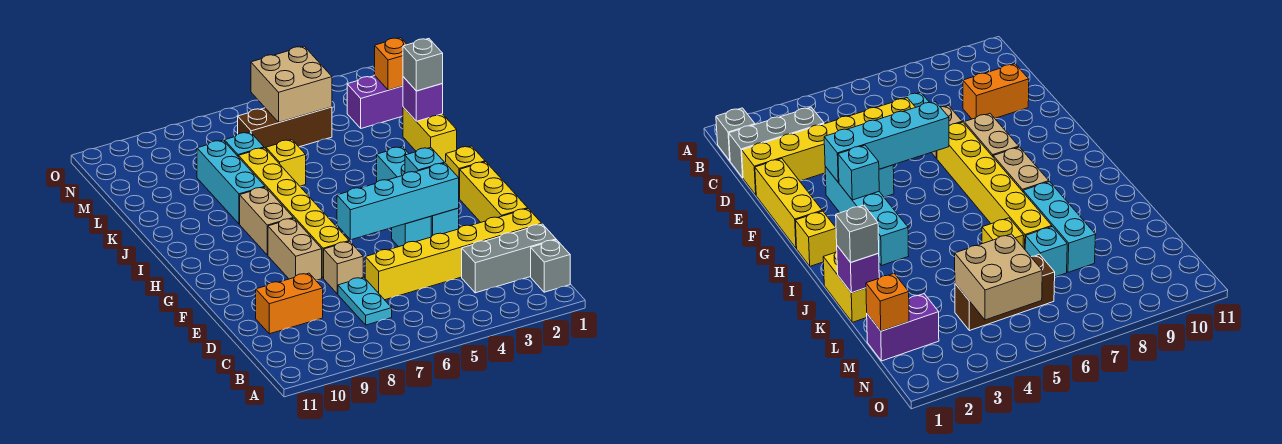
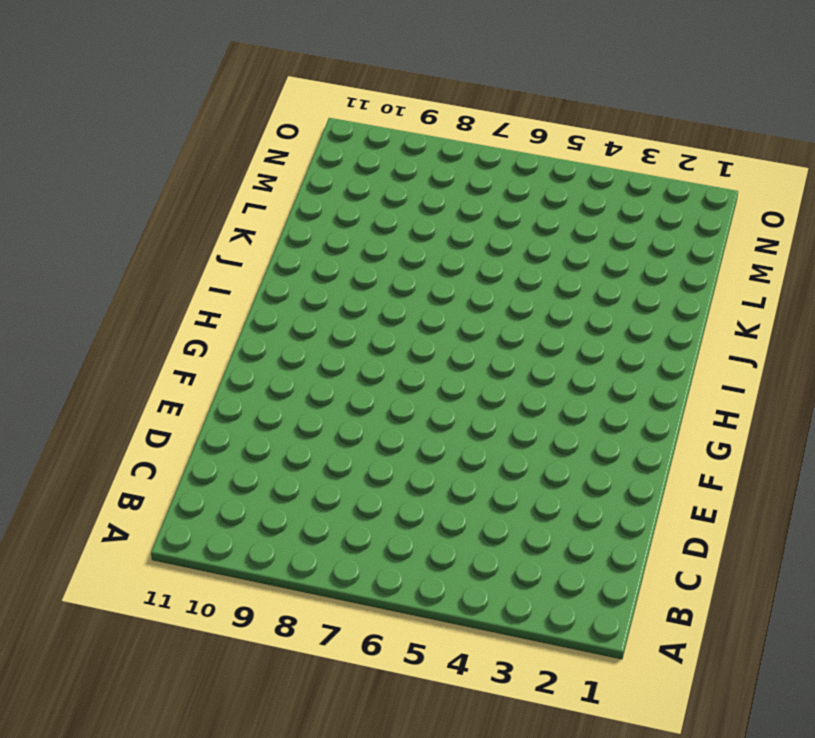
none -> grey brick B1 level 1
none -> grey brick C1:C3 level 1
none -> cyan plate C7:D7 level 1

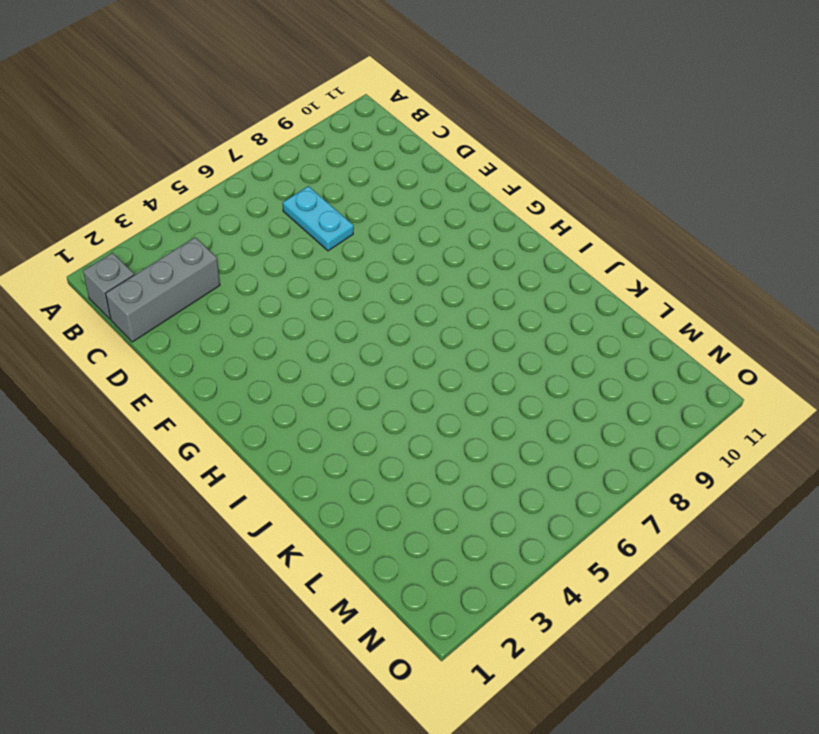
none -> yellow brick D1:D6 level 1
none -> orange brick D9:D10 level 1
none -> yellow brick E1:G1 level 1

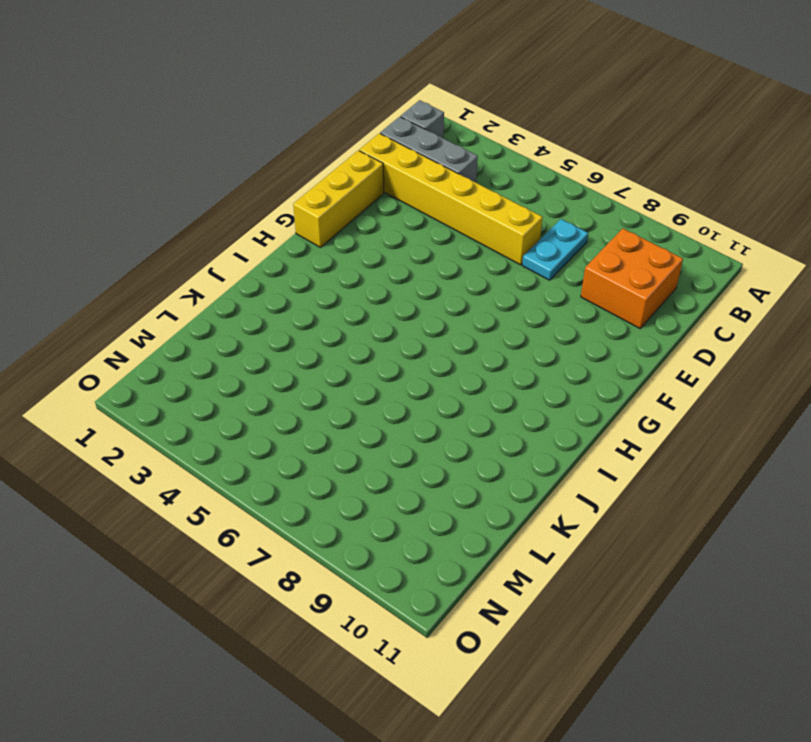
orange brick C9:D10 level 1 -> orange brick D9:D10 level 1
none -> tan brick E7 level 1
none -> cyan brick F3:I3 level 1
none -> cyan brick F4 level 1

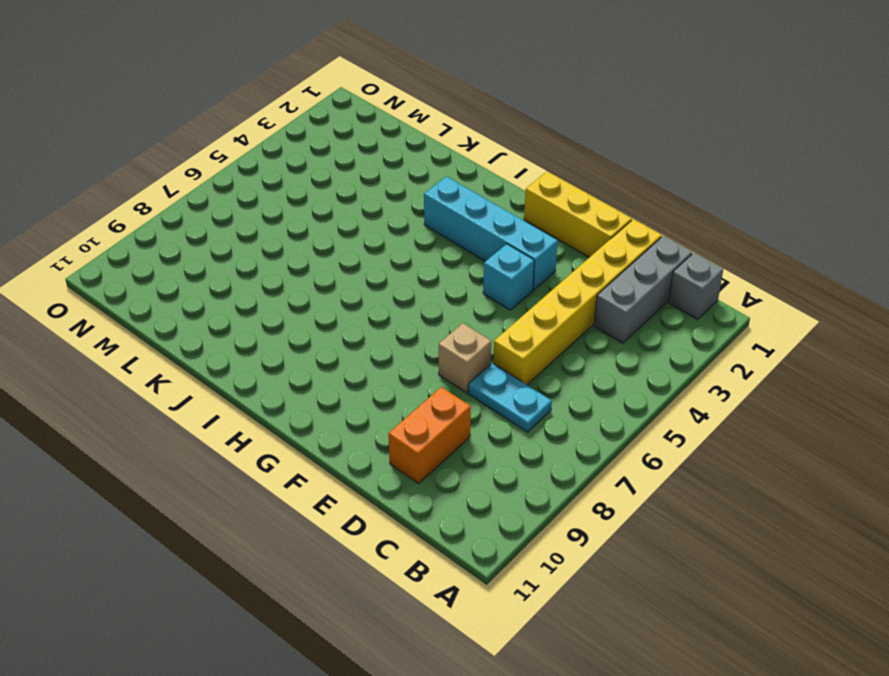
none -> yellow brick F7:K7 level 1
none -> tan brick F8:G8 level 1
none -> yellow brick H1 level 1

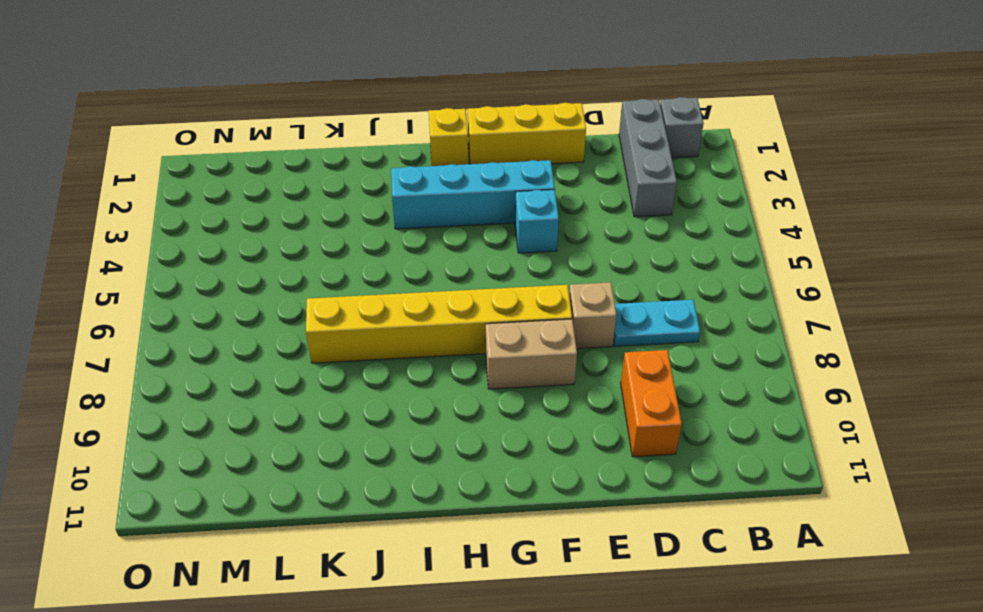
none -> yellow brick D1:D6 level 1
none -> tan brick H8:I8 level 1
none -> yellow brick J1:K1 level 1

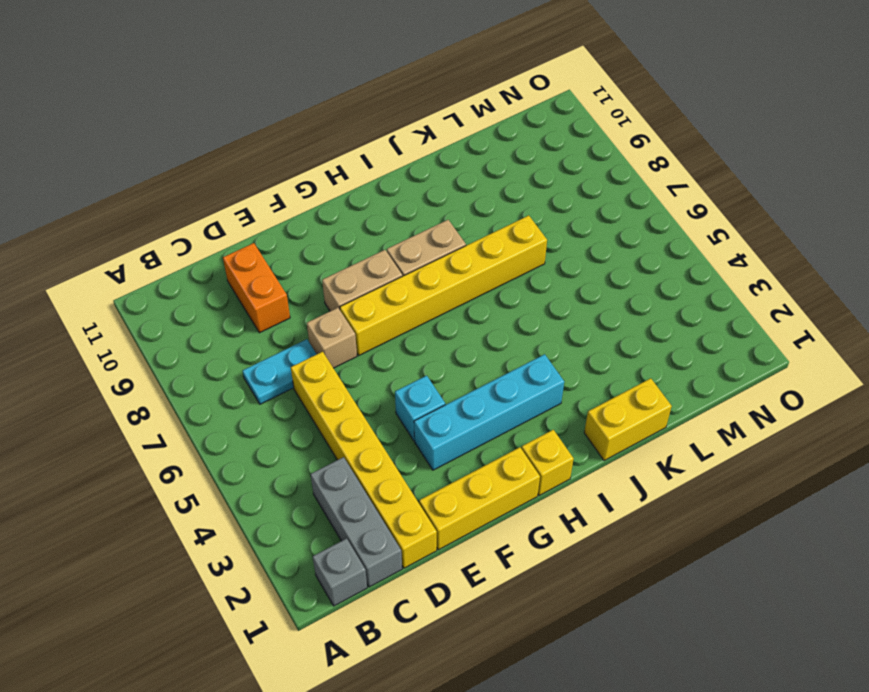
none -> cyan brick J8:L8 level 1
none -> yellow brick K6 level 1
none -> cyan brick L7 level 1

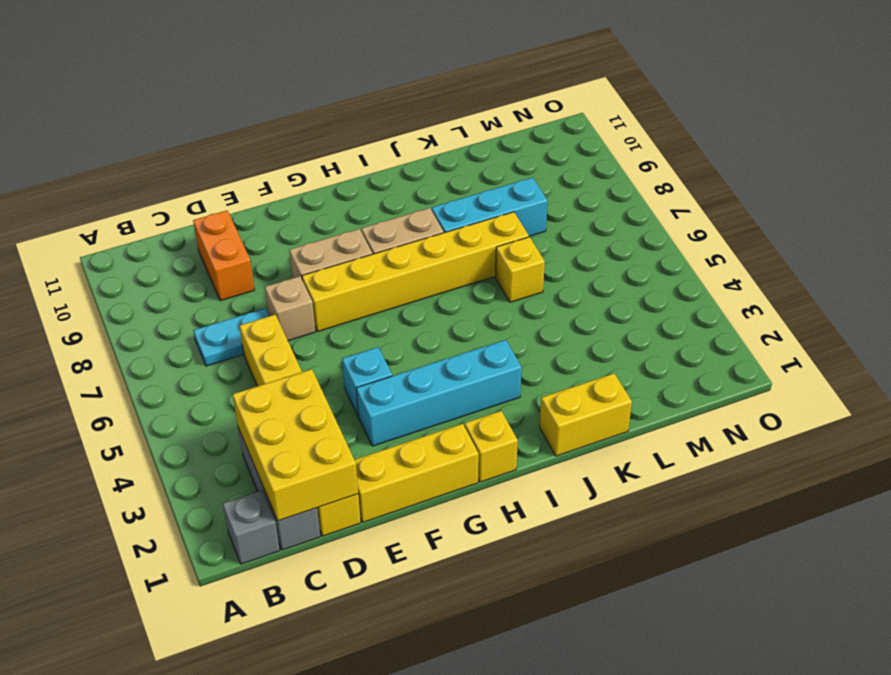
yellow brick C1:D3 level 2 -> none
none -> cyan brick L7 level 1
none -> purple brick M1:M2 level 1
none -> brown brick M4:M6 level 1

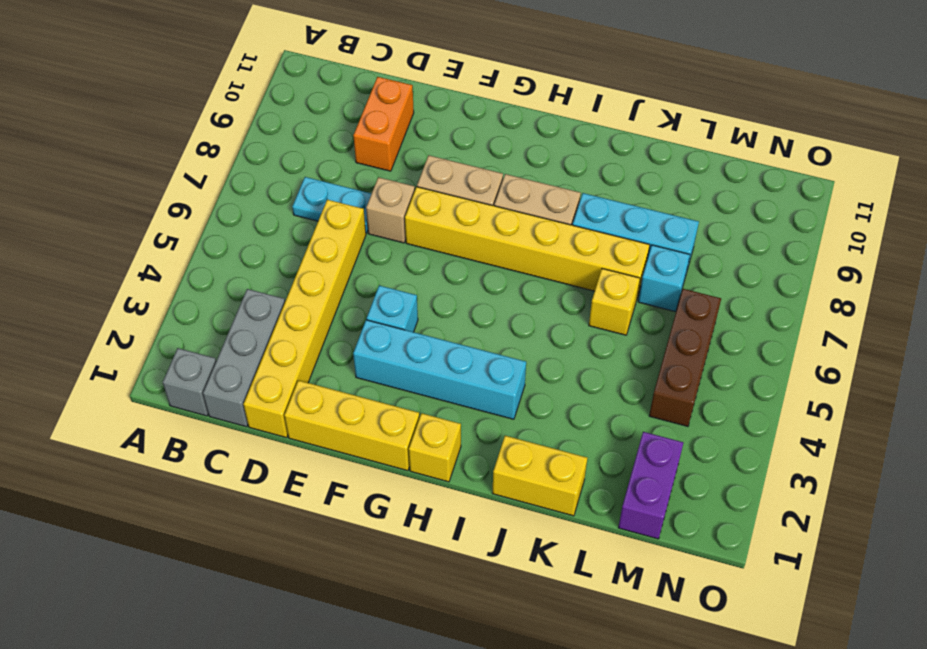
none -> cyan brick F3:F6 level 2
none -> cyan brick G3 level 2
none -> purple brick K1 level 2

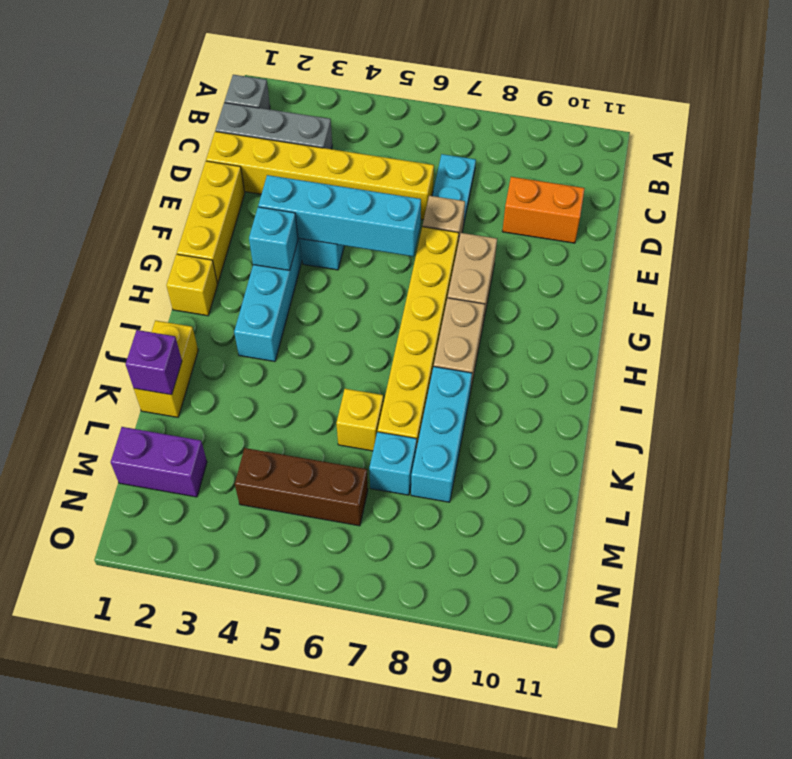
none -> orange brick M1 level 2
none -> tan brick M4:N5 level 2
none -> grey brick K1 level 3

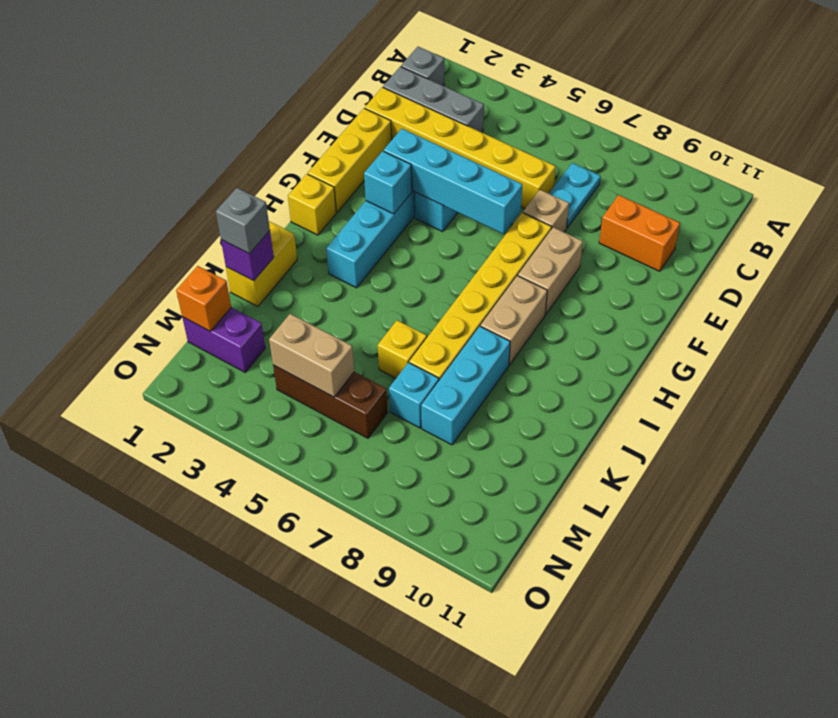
tan brick M4:M5 level 2 -> tan brick M4:N5 level 2

